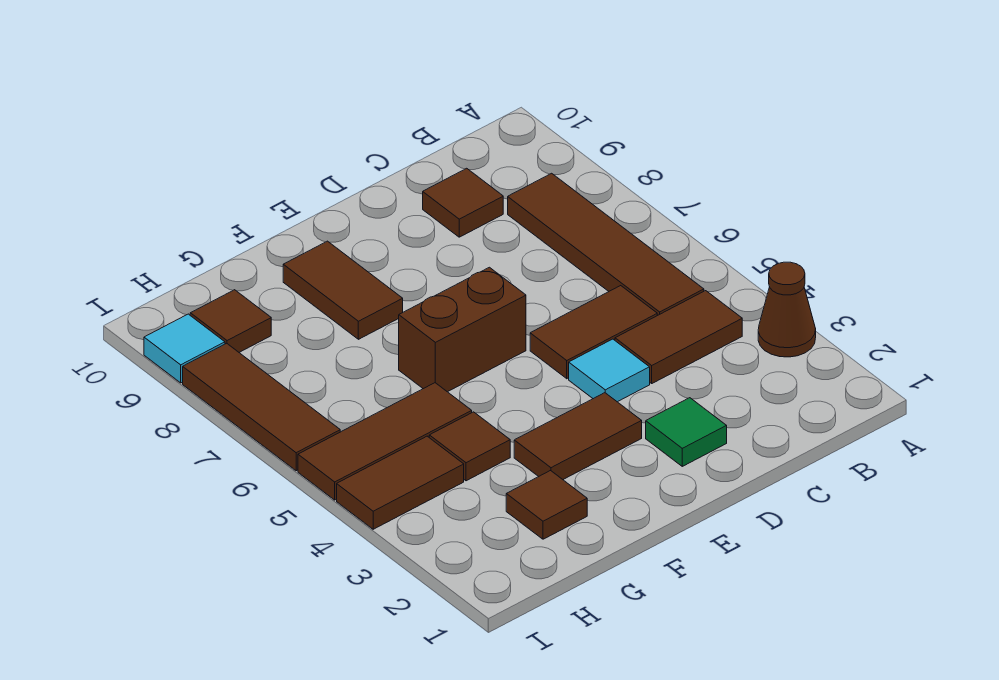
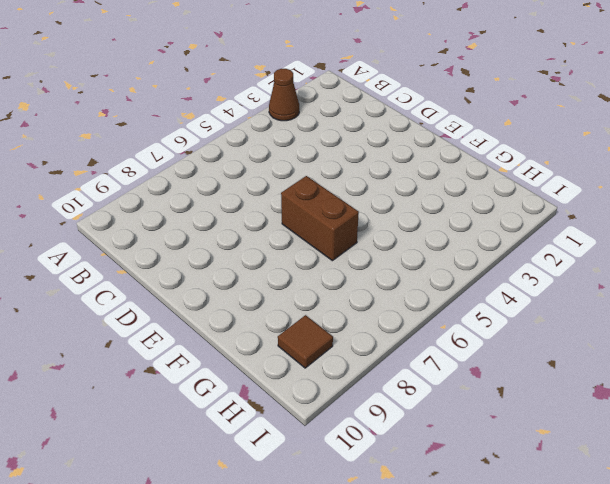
none -> brown tile B4:C4 level 1
none -> brown tile B5:B8 level 1
none -> brown tile C5:D5 level 1

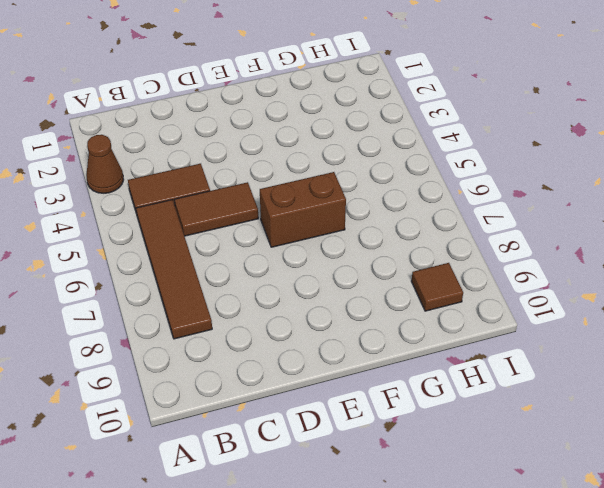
none -> brown tile C9 level 1
none -> green tile D2 level 1
none -> cyan tile D4 level 1

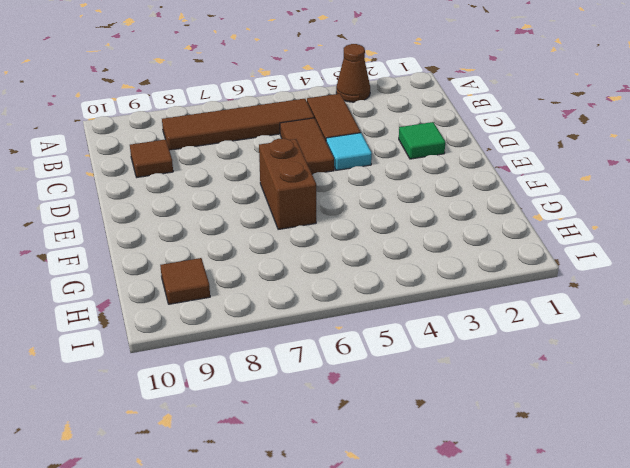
none -> brown tile E3:F3 level 1
none -> brown tile F8:F9 level 1
none -> brown tile G2 level 1

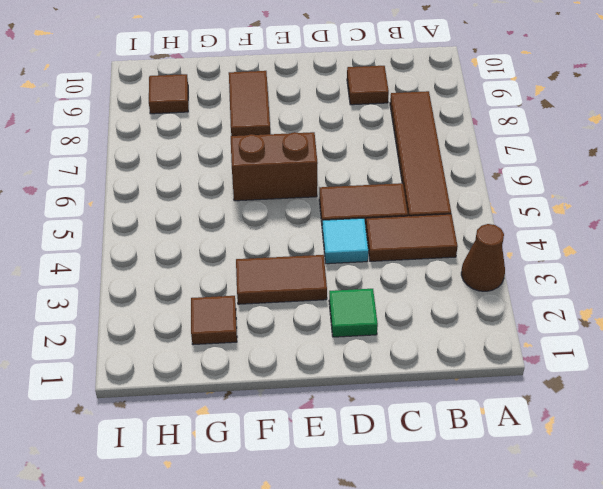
none -> brown tile G4 level 1
none -> brown tile G5:I5 level 1
none -> brown tile H4:I4 level 1

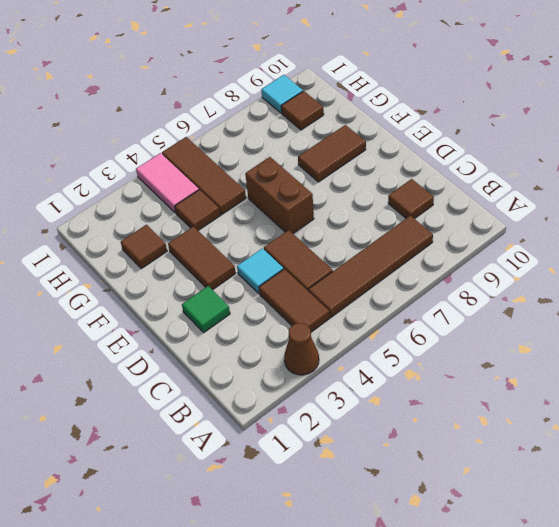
pink tile H4:I4 level 1 -> brown tile H4:I4 level 1
none -> brown tile I6:I8 level 1

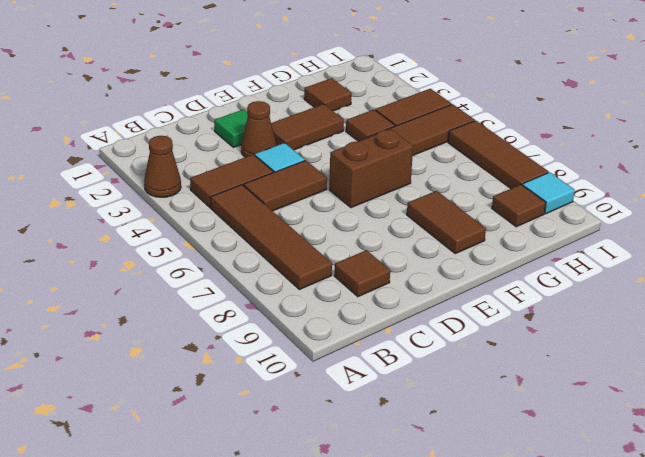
brown cone D3 level 1 -> none

